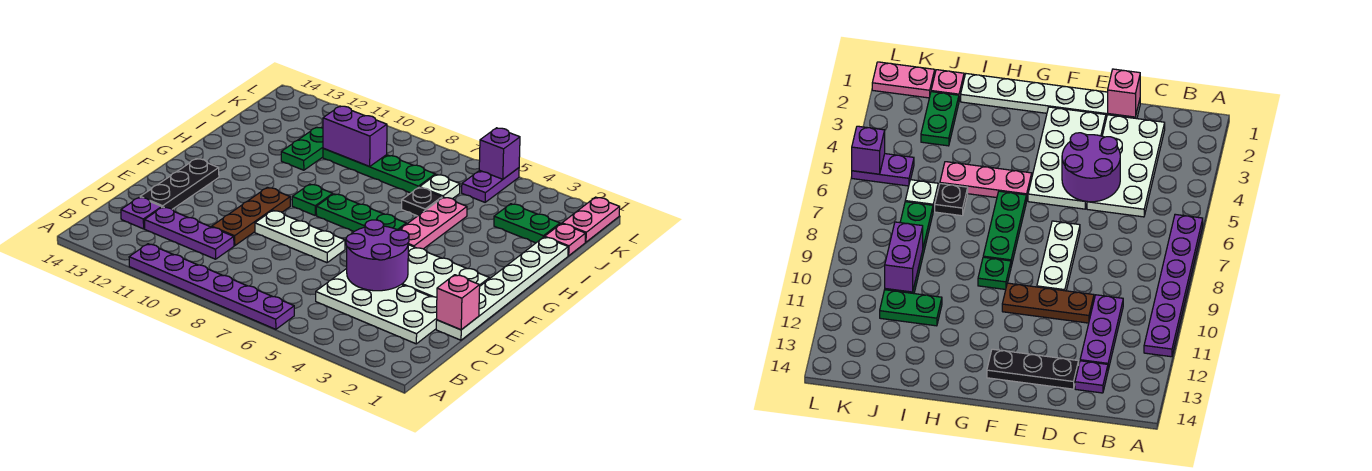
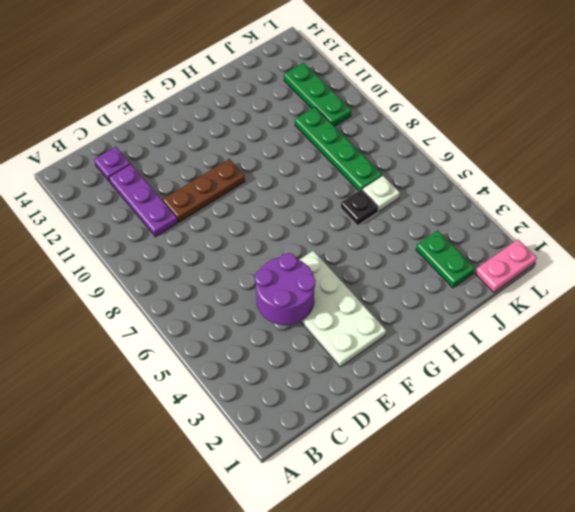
green plate K10:K12 level 1 -> green plate G6:G8 level 1
none -> purple plate A6:A11 level 1
none -> white plate C2:D5 level 1
none -> white plate D1:I1 level 1

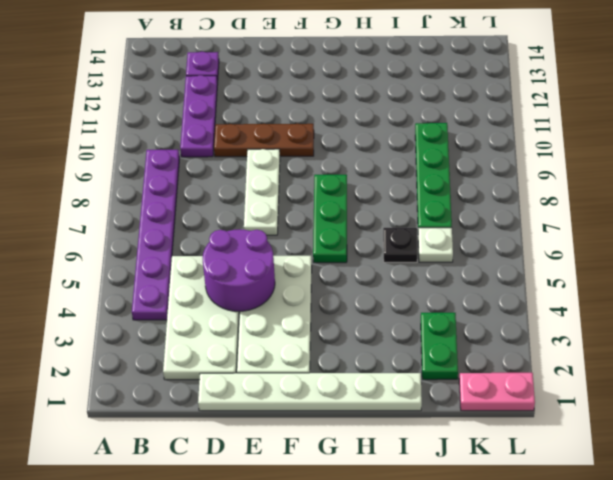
purple plate B4:B9 level 1 -> purple plate A6:A11 level 1
none -> black plate D13:F13 level 1
none -> pink plate G5:I5 level 1
none -> green plate G9 level 1

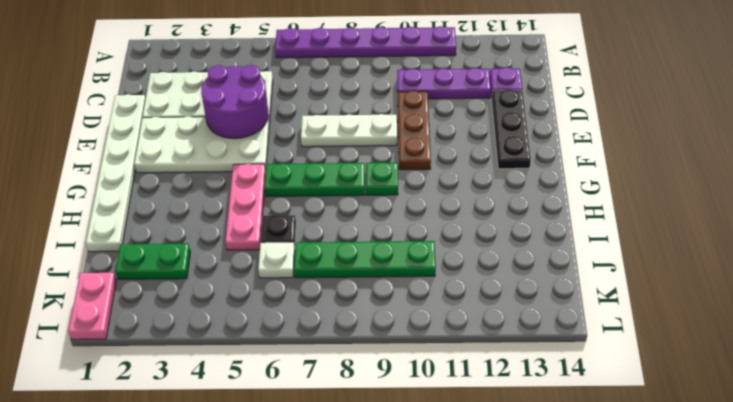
none -> green plate I11:J11 level 1
none -> pink plate J1 level 1
none -> purple plate K5:L5 level 1

